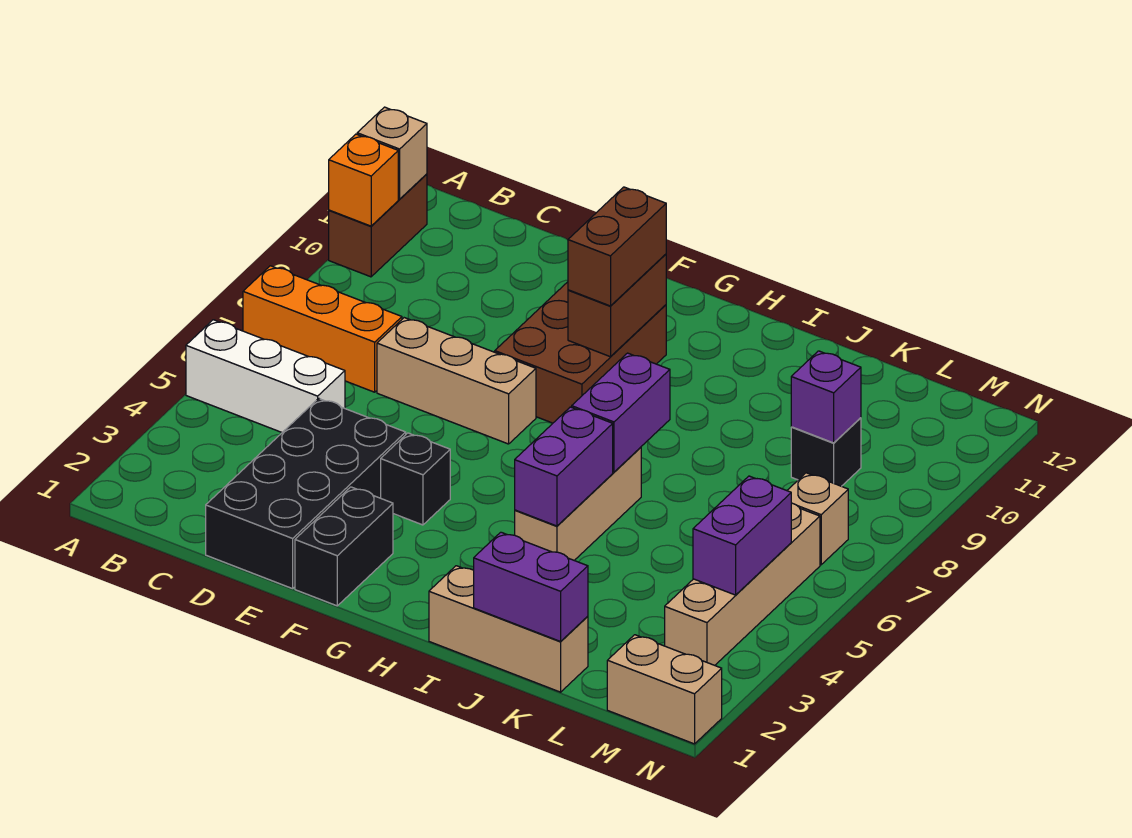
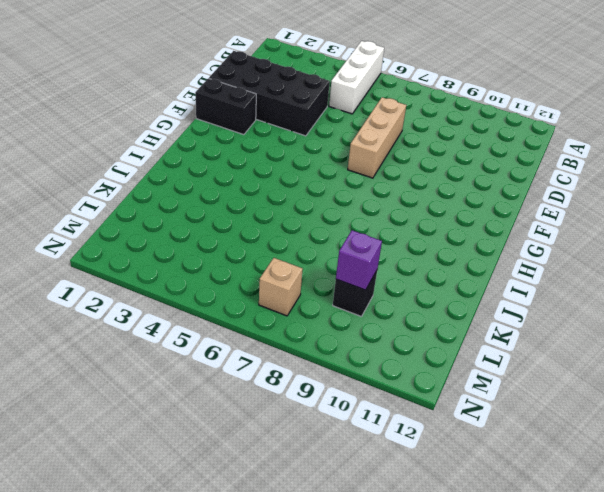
none -> orange brick A7:C7 level 1
none -> brown brick A10:A11 level 1
none -> black brick F4 level 1

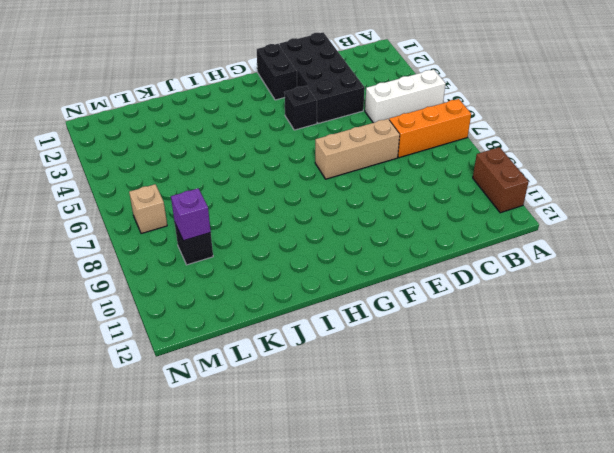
none -> brown brick F8:G10 level 1
none -> tan brick I1:K1 level 1
none -> tan brick I4:I6 level 1

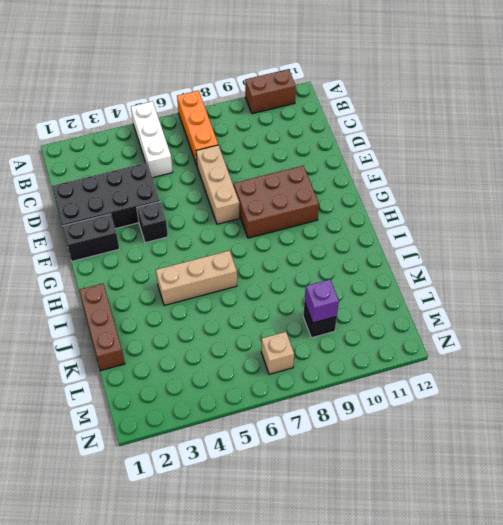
brown brick I1:K1 level 1 -> tan brick I1:K1 level 1
none -> tan brick M1:N1 level 1
none -> tan brick M3:M6 level 1
none -> orange brick A10 level 2

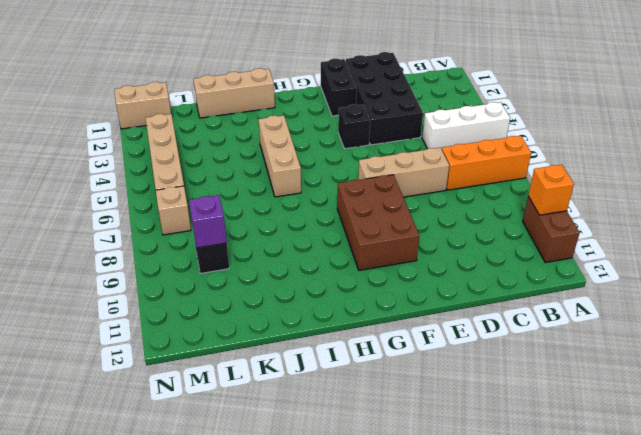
none -> tan brick A11 level 2
none -> brown brick G9:G10 level 2
none -> purple brick I4:I5 level 2

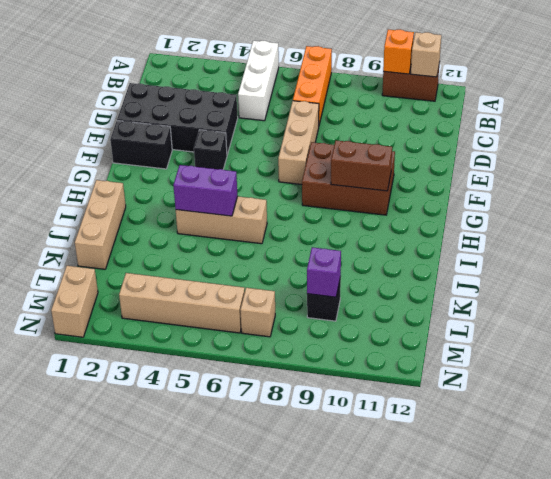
none -> purple brick I6:I7 level 2
none -> purple brick J1:K1 level 2
none -> purple brick M4:M5 level 2

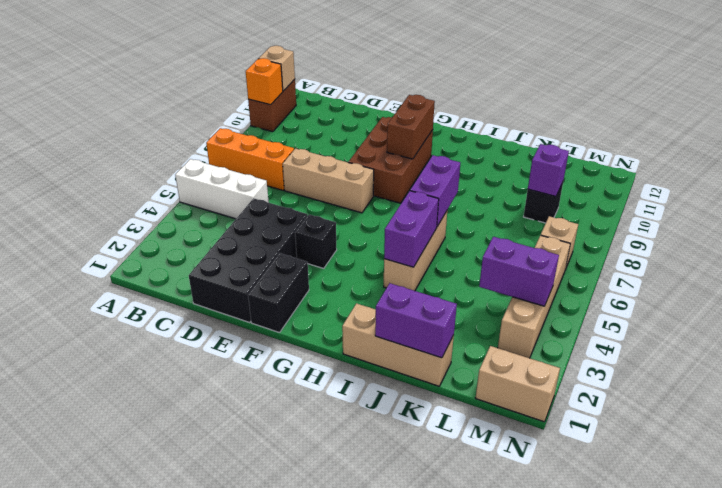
purple brick L4:M4 level 2 -> purple brick M4:M5 level 2
none -> brown brick G9:G10 level 3

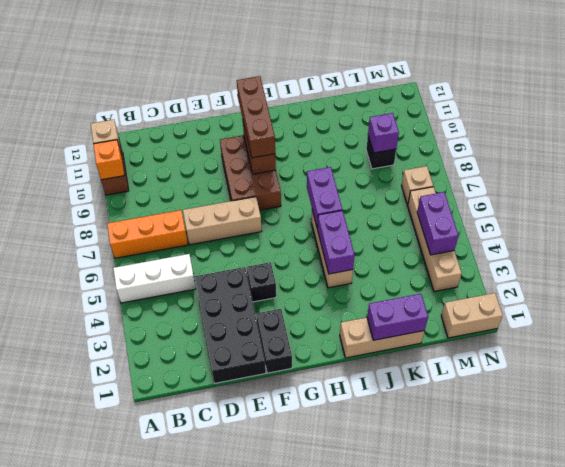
brown brick G9:G11 level 3 -> brown brick G9:G10 level 3

